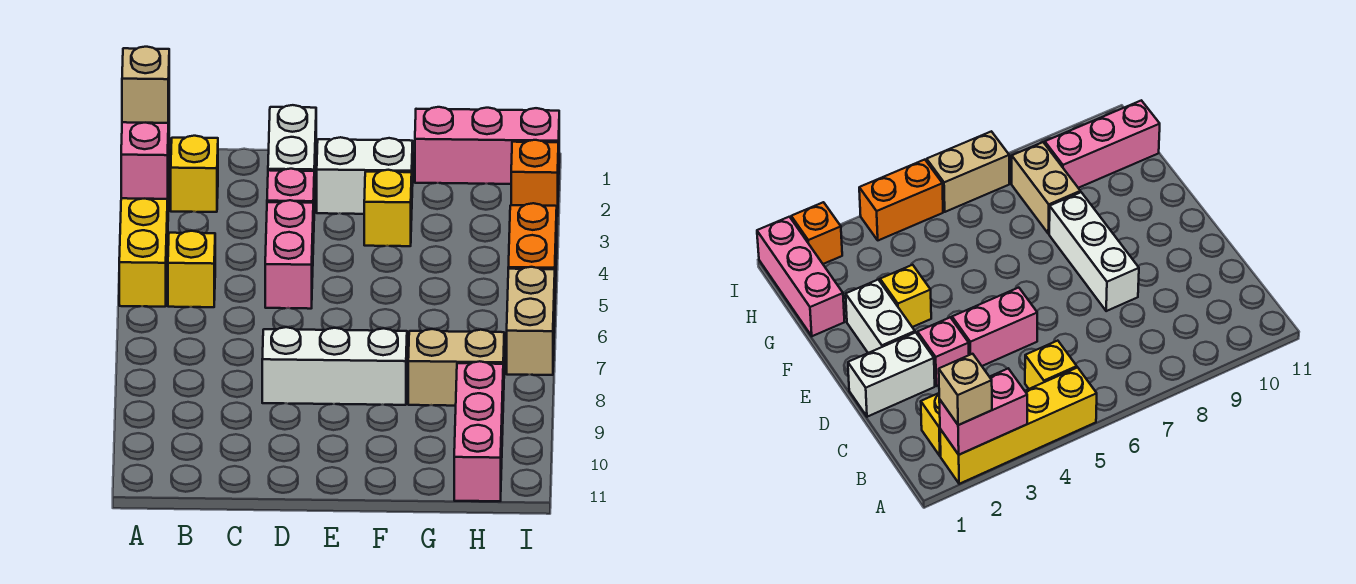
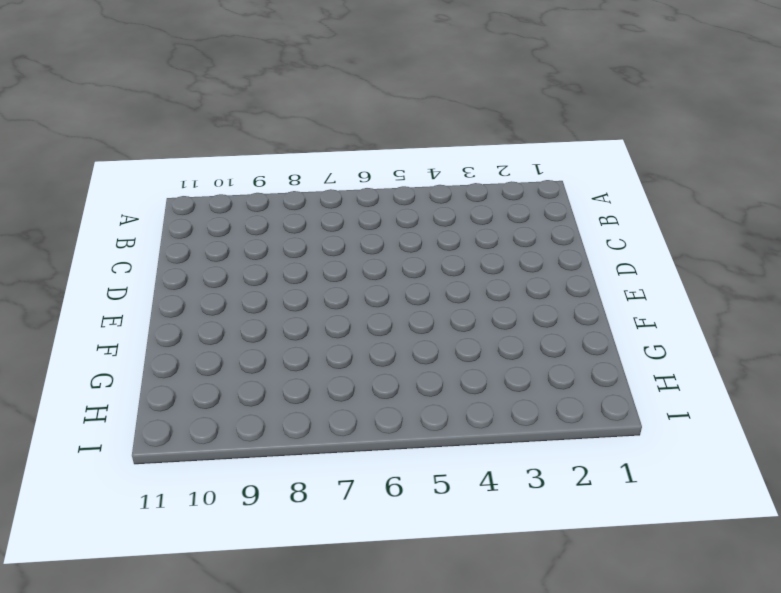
none -> yellow brick A2:A5 level 1
none -> yellow brick B2 level 1
none -> yellow brick B5 level 1

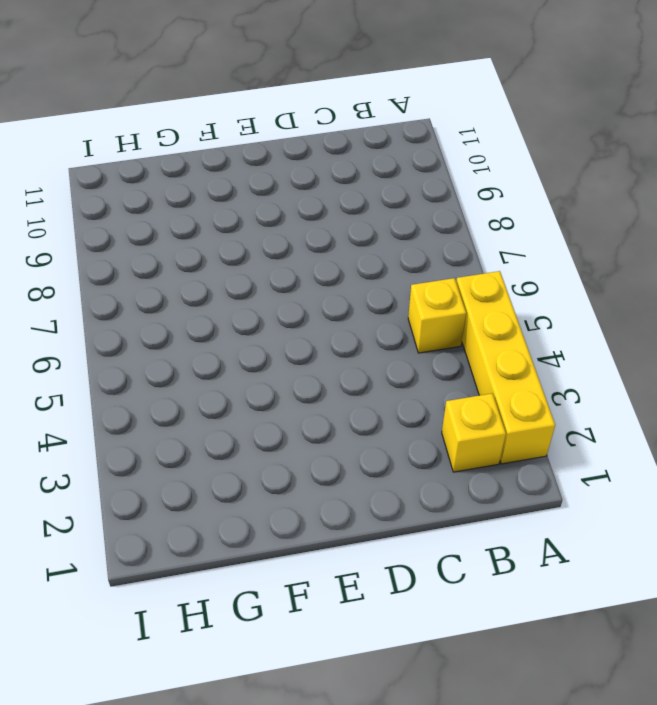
none -> white brick D1:D2 level 1
none -> pink brick D3 level 1
none -> pink brick D4:D5 level 1

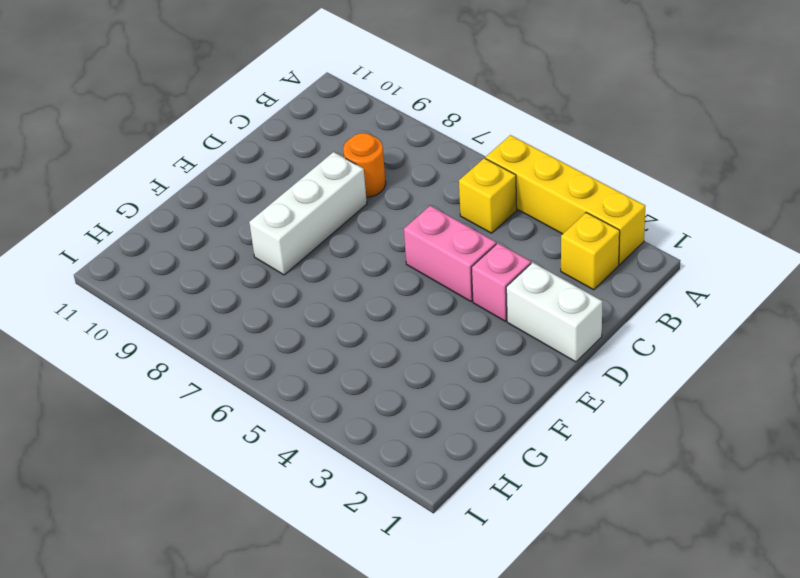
orange round brick C8 level 1 -> none
none -> white brick E2:F2 level 1
none -> yellow brick F3 level 1
none -> pink brick G1:I1 level 1

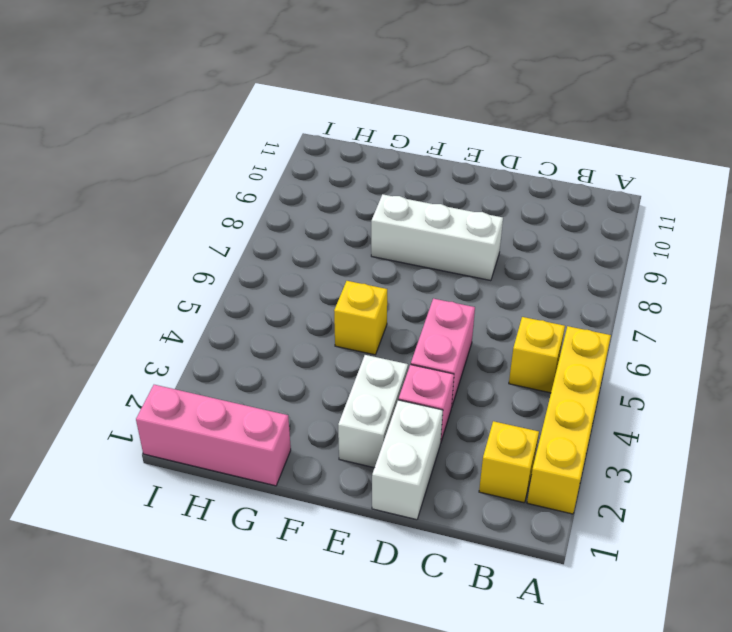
white brick E2:E3 level 1 -> white brick E2:F2 level 1
yellow brick F5 level 1 -> yellow brick F3 level 1
none -> tan brick G8:H8 level 1
none -> pink brick H9:H11 level 1
none -> orange brick I2 level 1

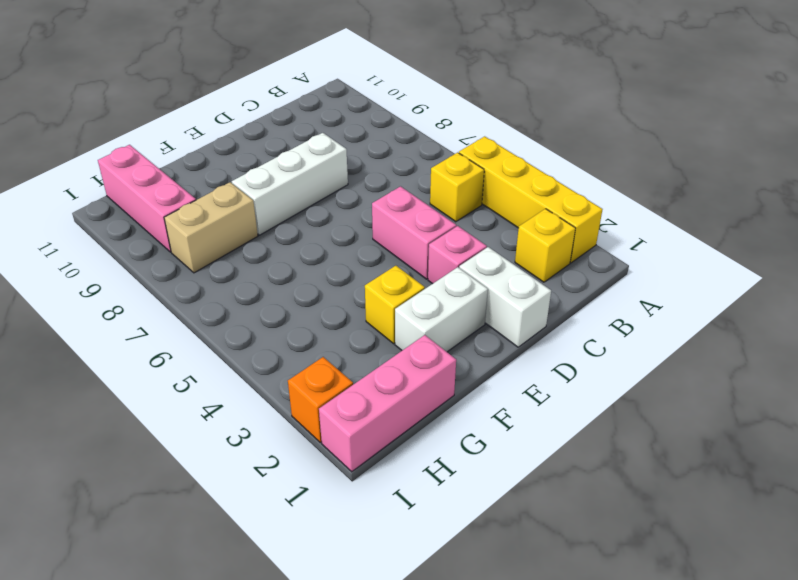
none -> orange brick I4:I5 level 1
none -> tan brick I6:I7 level 1
none -> pink brick A2:A3 level 2

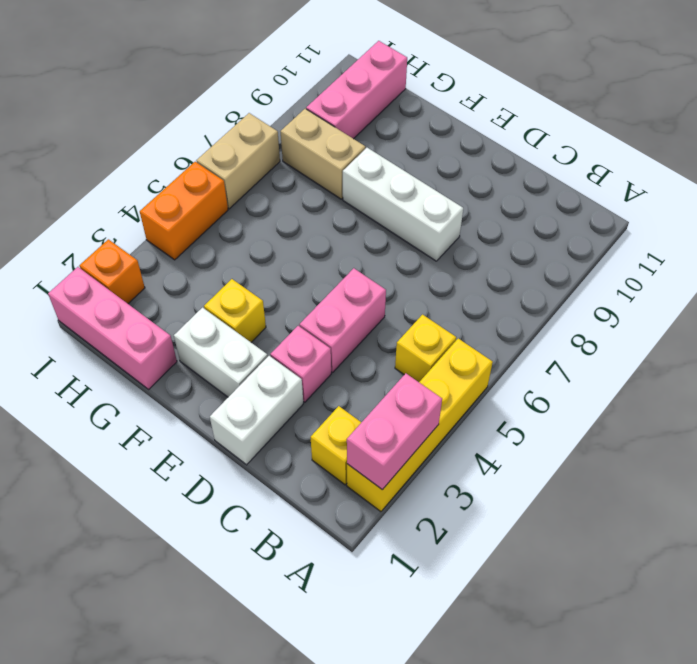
none -> tan brick A2 level 3

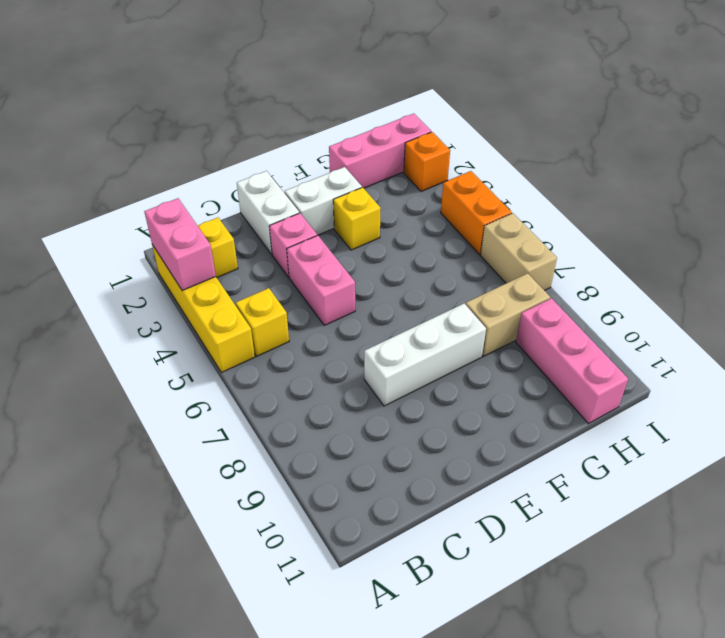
none -> tan brick A2 level 3

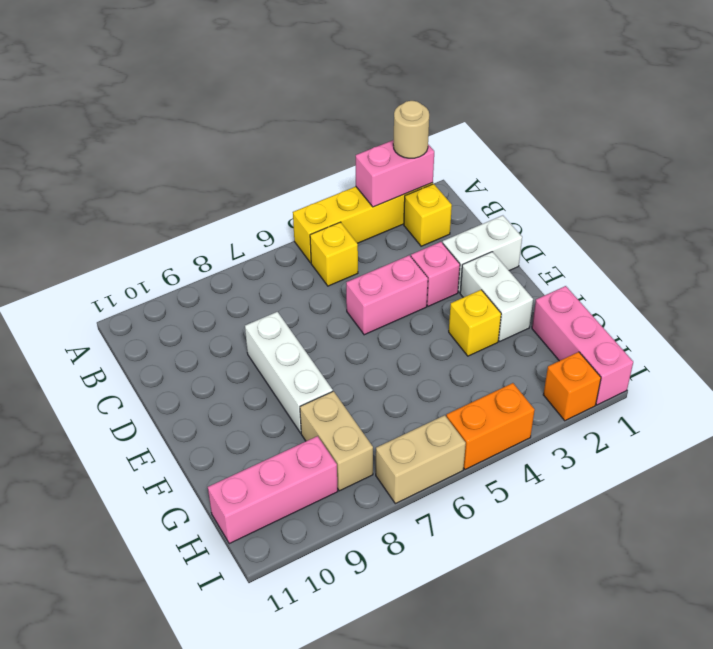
tan round brick A2 level 3 -> tan brick A2 level 3

